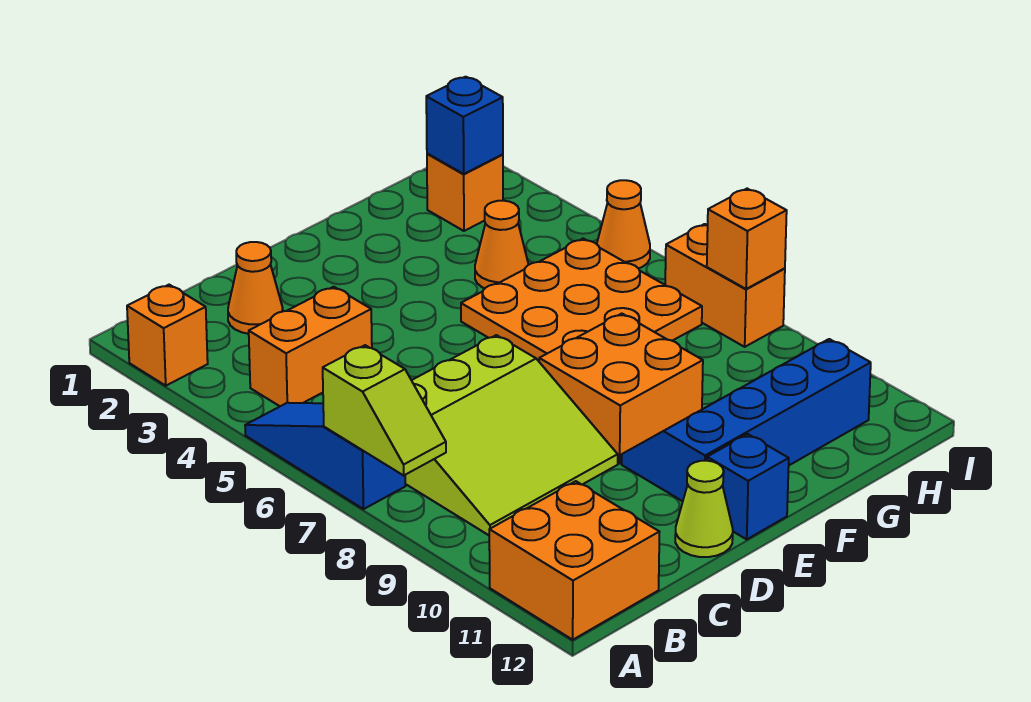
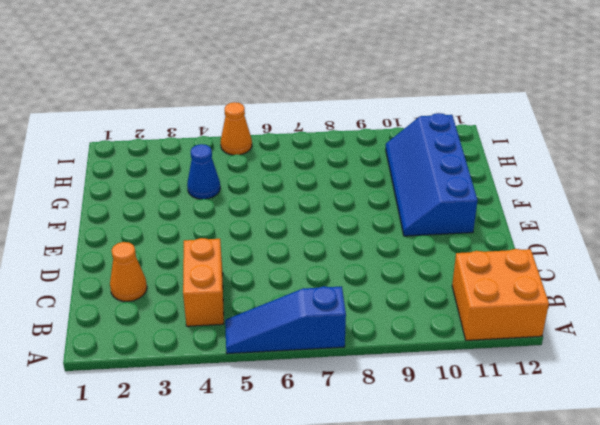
blue cone G4 level 1 -> orange cone G4 level 1
none -> orange brick A2 level 1
none -> lime slope B7:D9 level 1 top 7
none -> lime cone D12 level 1

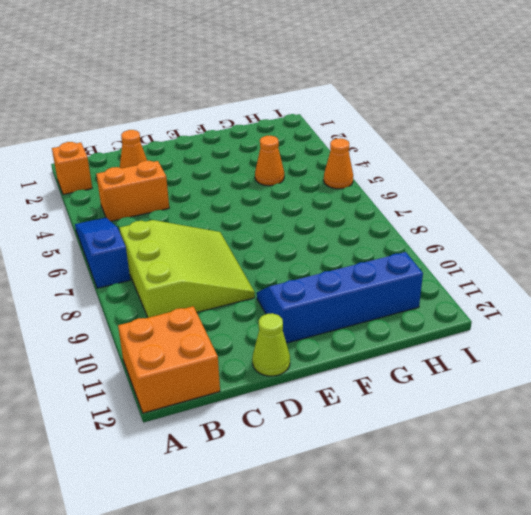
lime slope B7:D9 level 1 top B -> lime slope B7:D9 level 1 top 7
none -> orange brick E8:F9 level 1
none -> blue brick E12 level 1
none -> orange plate F5:H7 level 1

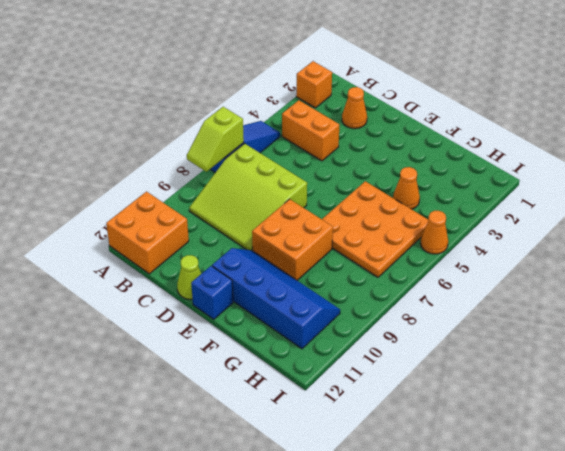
none -> orange brick H2 level 1
none -> orange brick I7:I8 level 1
none -> blue brick H2 level 2

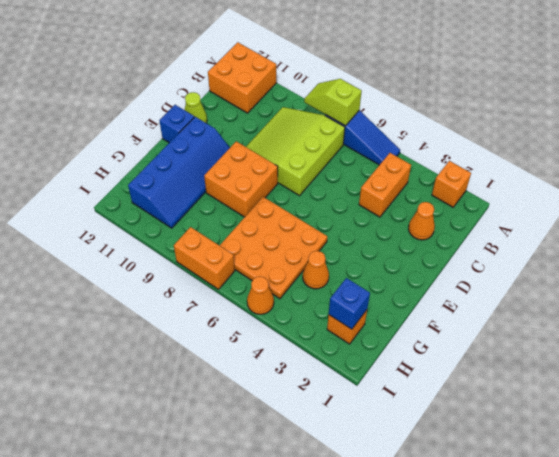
none -> orange brick I8 level 2

